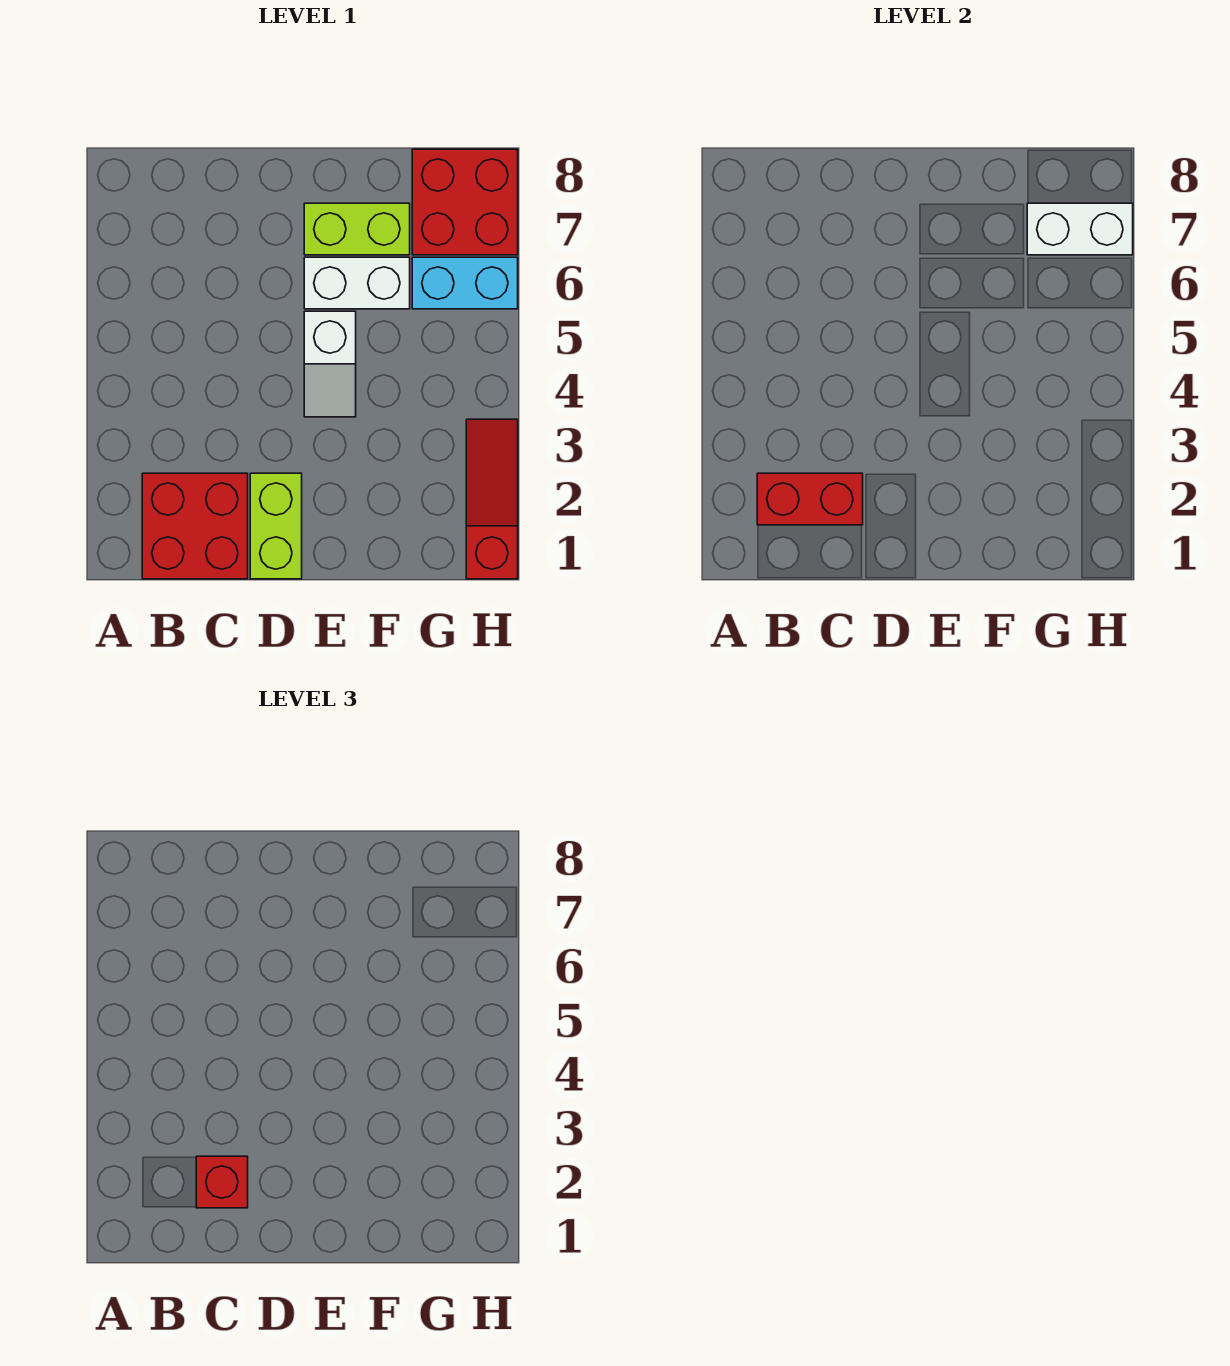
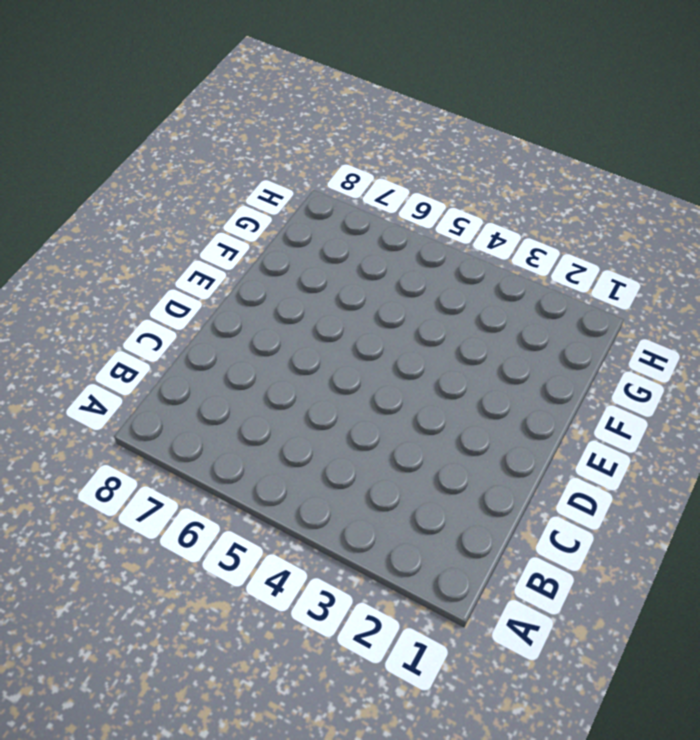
none -> red brick B1:C2 level 1
none -> lime brick D1:D2 level 1

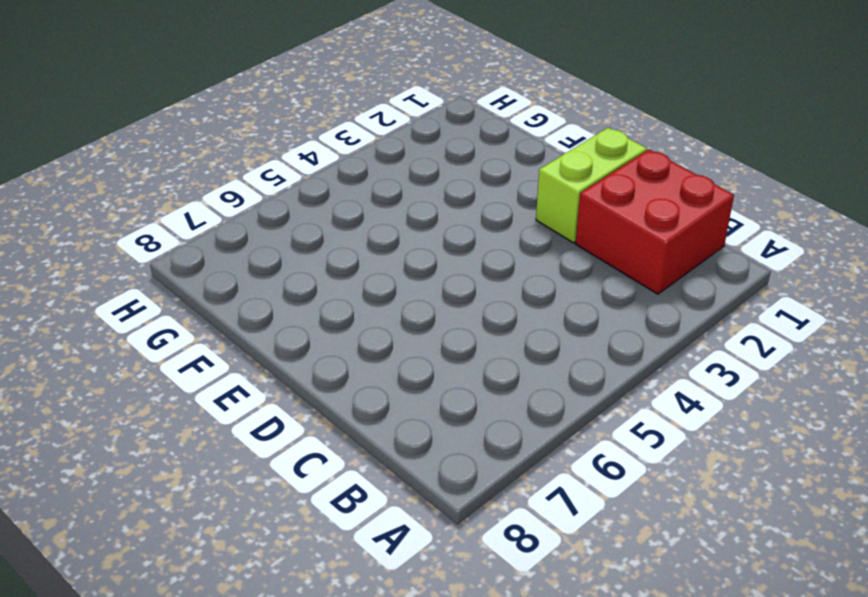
none -> white slope E4:E5 level 1 top 5
none -> white brick E6:F6 level 1

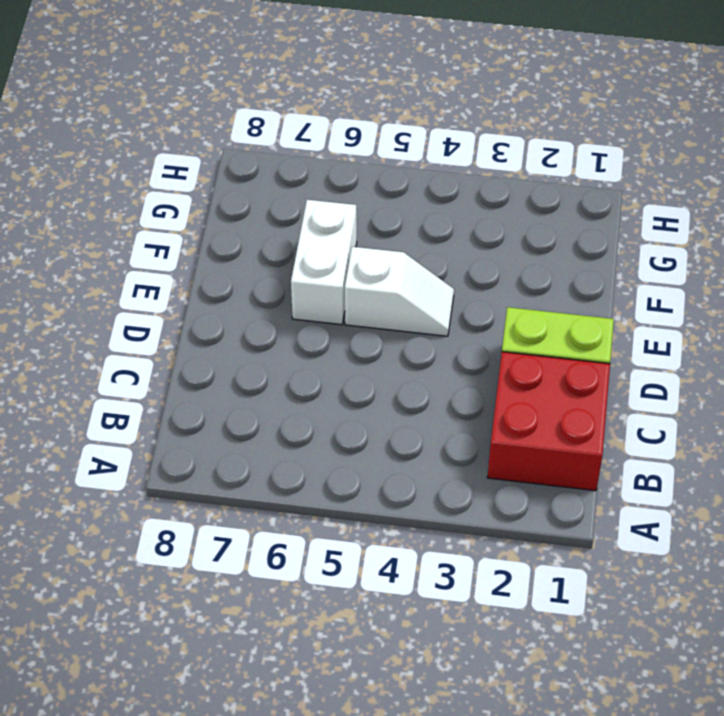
none -> lime brick E7:F7 level 1
none -> cyan brick G6:H6 level 1

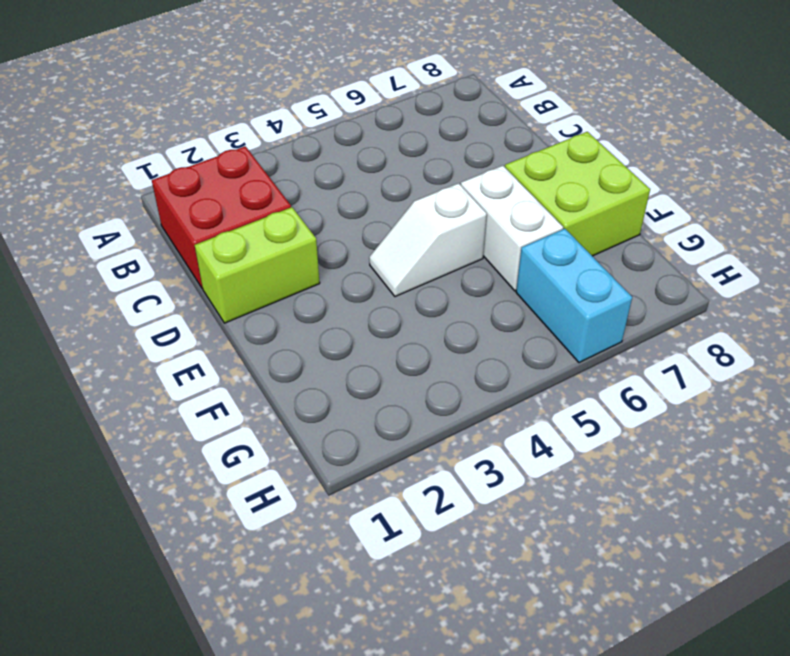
lime brick E7:F8 level 1 -> lime brick E7:F7 level 1
none -> red brick G7:H8 level 1
none -> red slope H1:H3 level 1 top 1

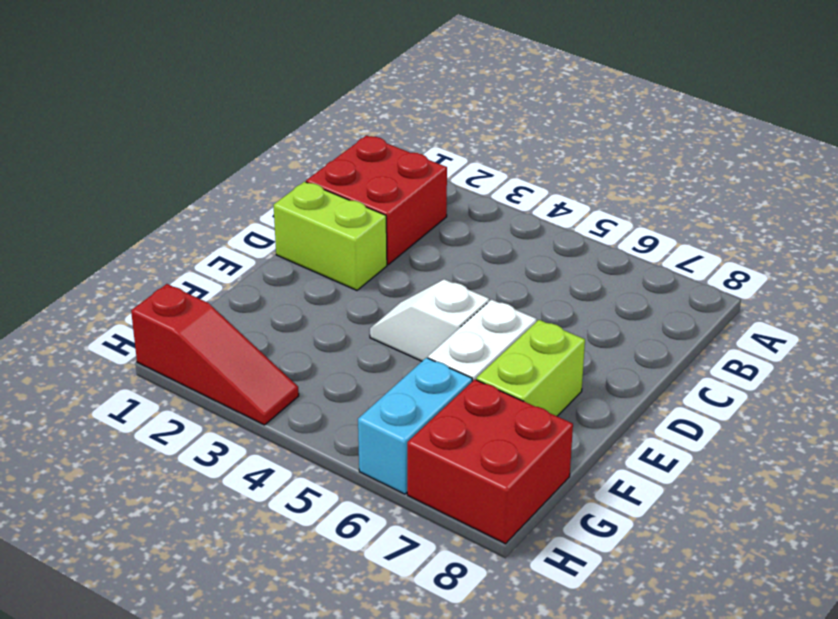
none -> red brick B2:C2 level 2
none -> white brick G7:H7 level 2

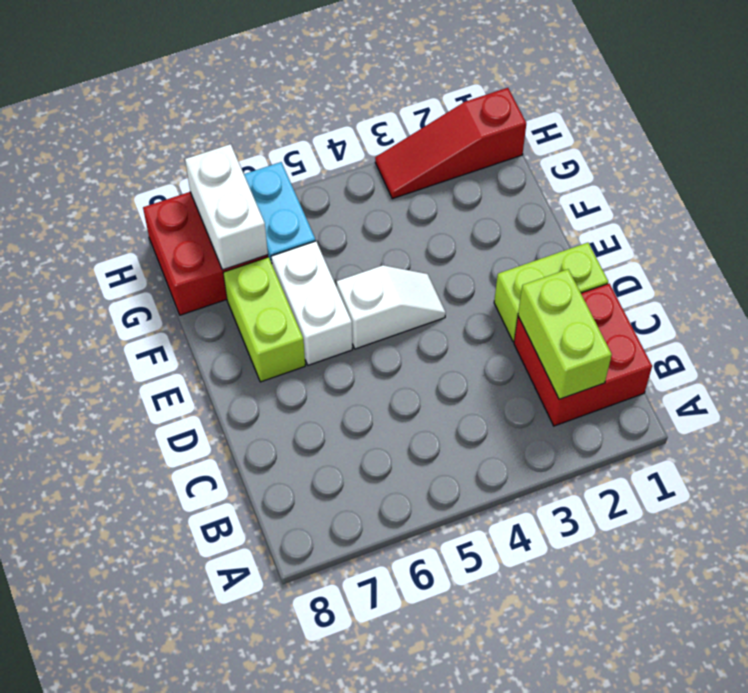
lime brick B2:C2 level 2 -> red brick B2:C2 level 2
none -> red brick C2 level 3

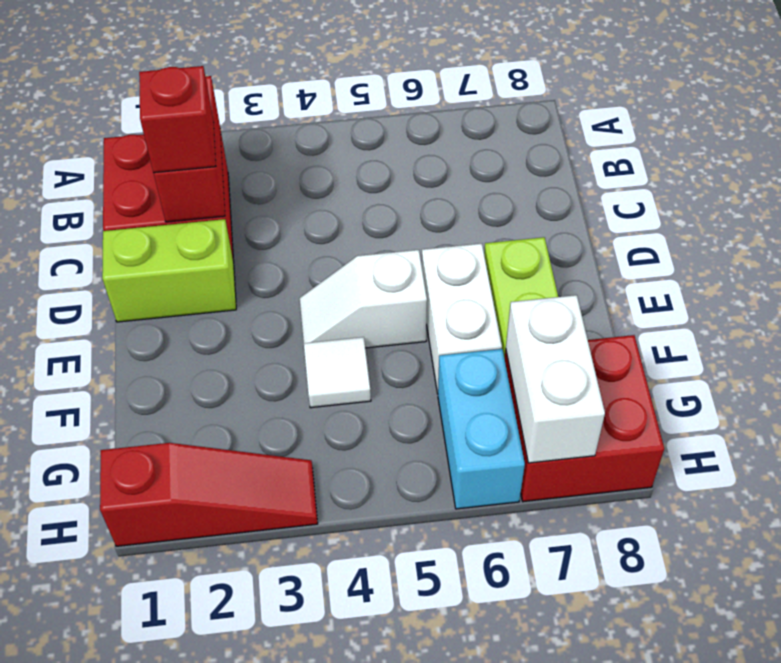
white tile F4 level 1 -> none

